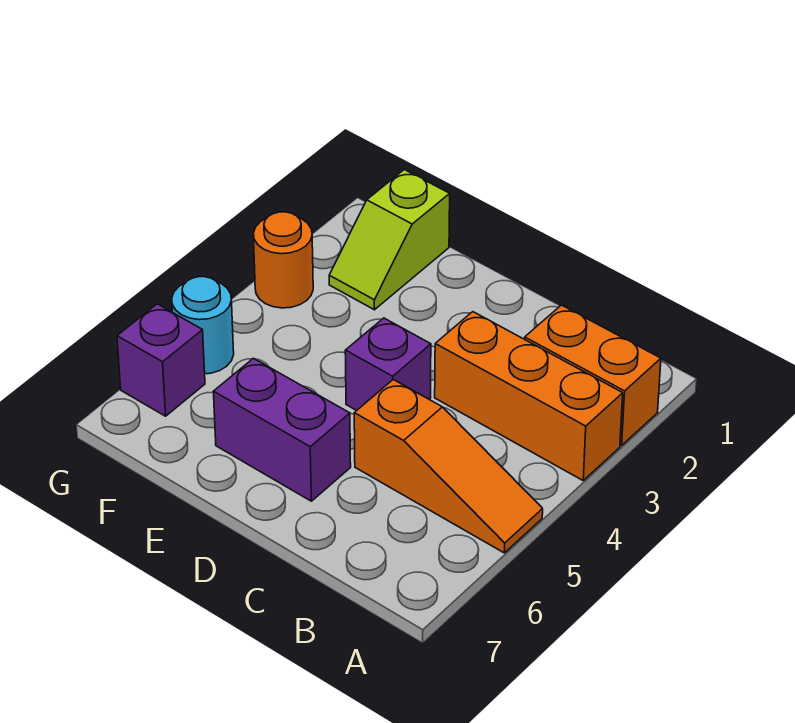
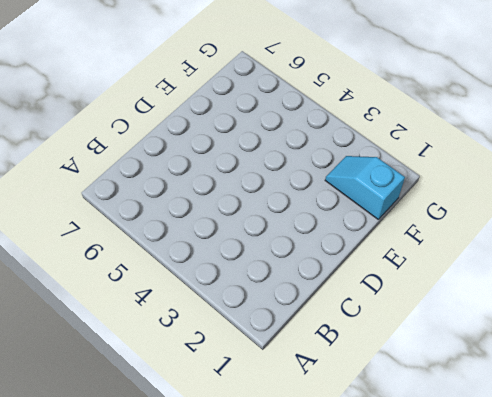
cyan slope F1:F2 level 1 top 1 -> lime slope F1:F2 level 1 top 1
none -> orange brick A2:B2 level 1
none -> orange brick A3:C3 level 1

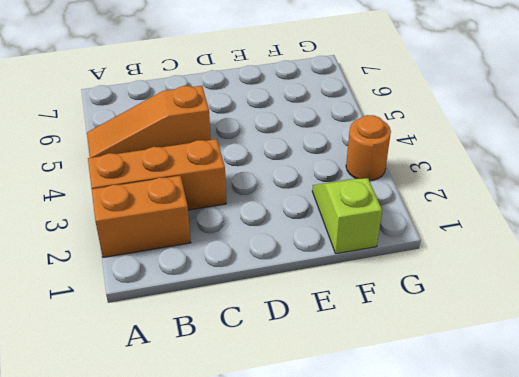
none -> purple brick D4 level 1
none -> purple brick D6:E6 level 1

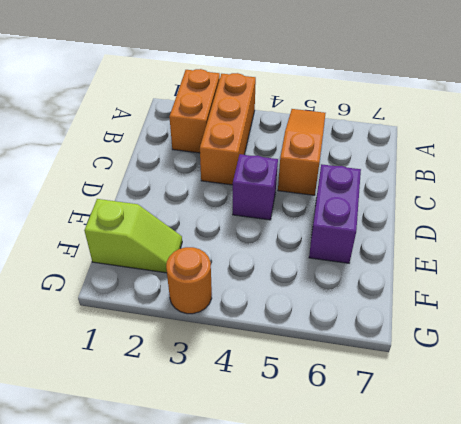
none -> cyan round brick G5 level 1
none -> purple brick G6 level 1

